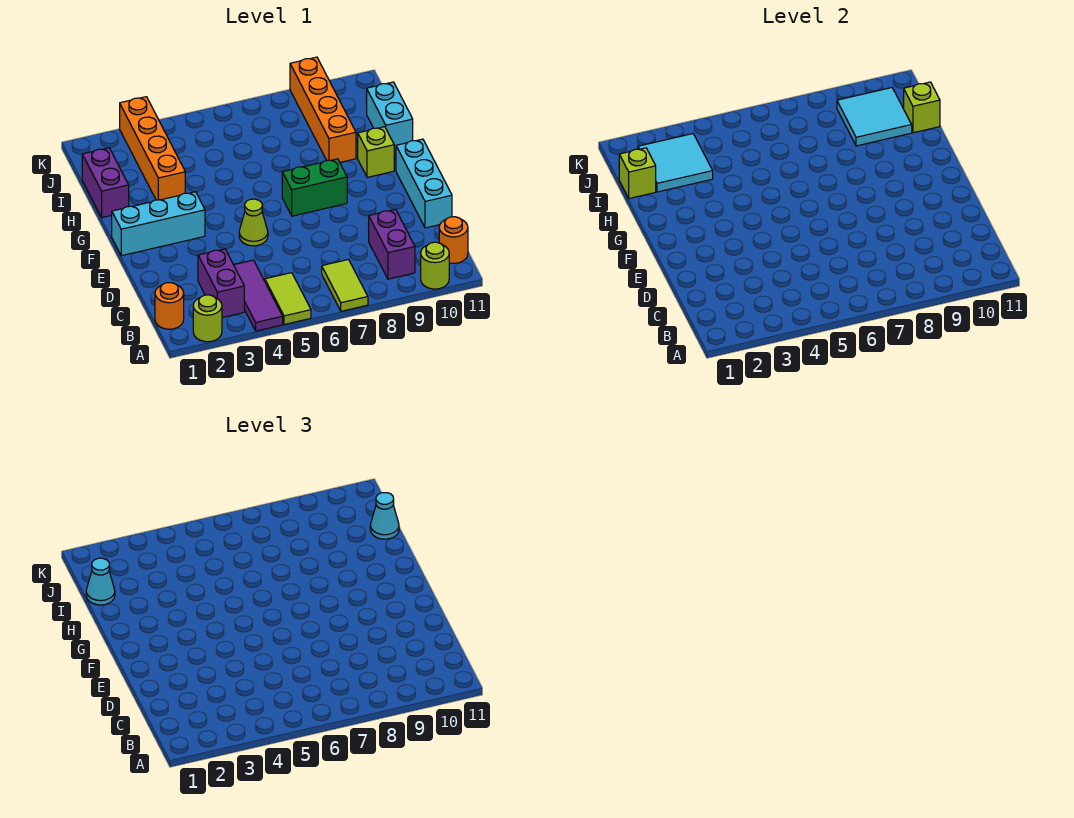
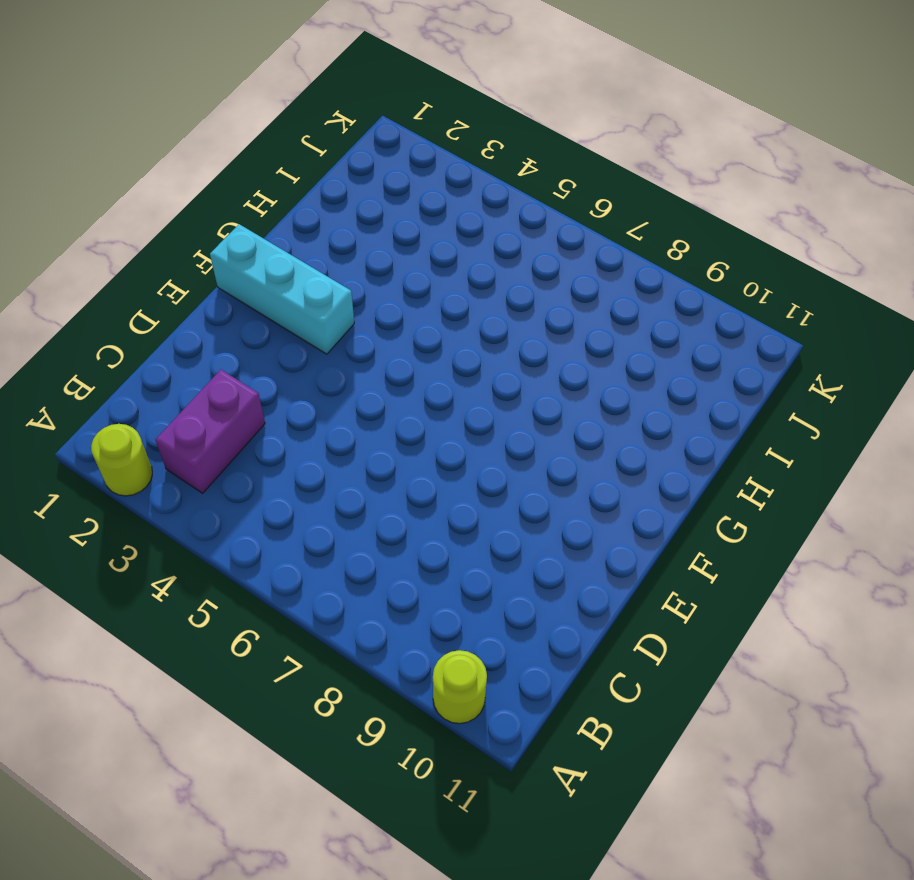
none -> purple tile A4:C4 level 1
none -> lime tile A5:B5 level 1
none -> lime tile A7:B7 level 1

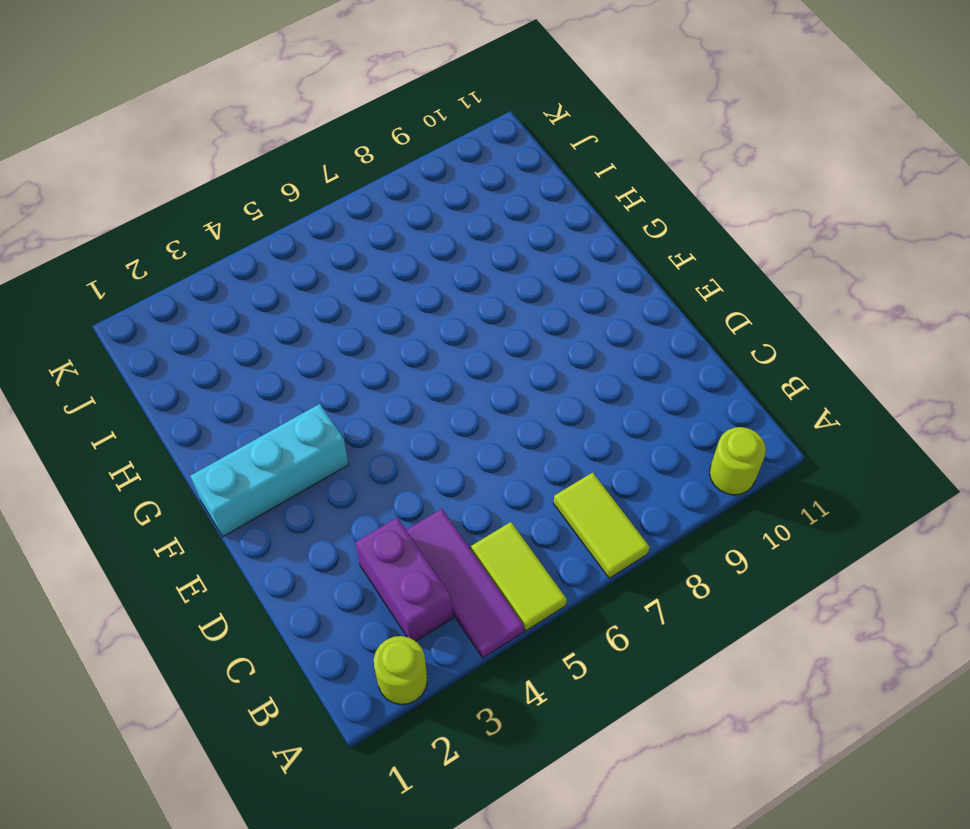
none -> orange round brick B1 level 1
none -> purple brick B9:C9 level 1
none -> orange round brick B11 level 1

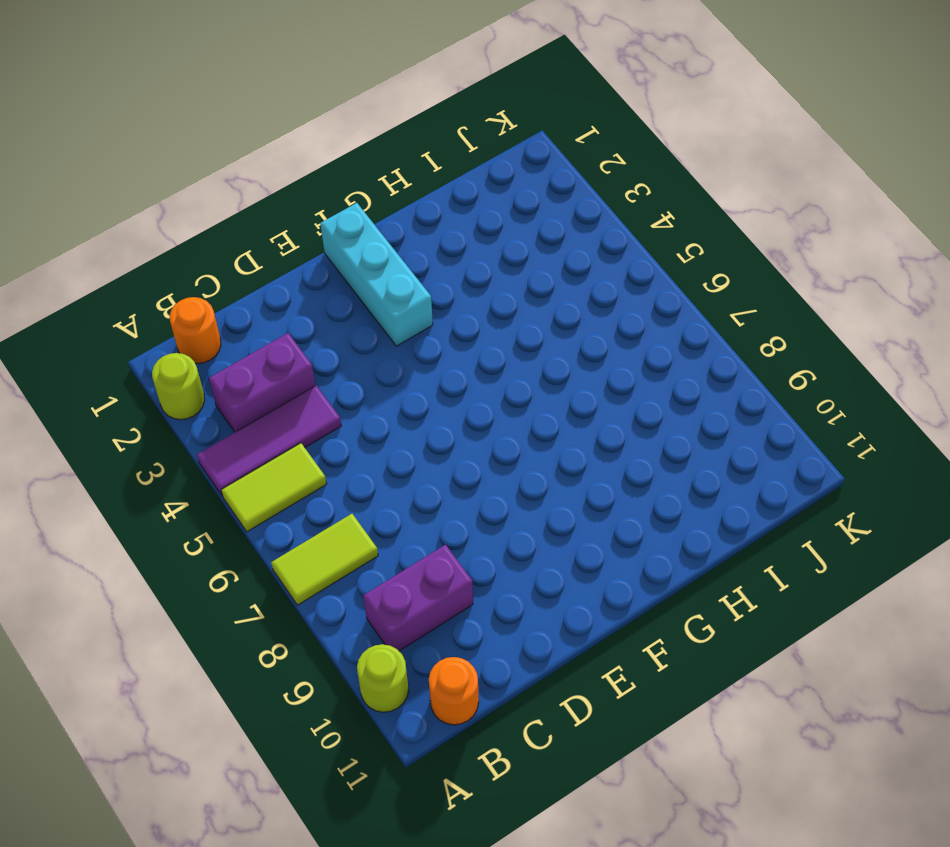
none -> cyan brick D11:F11 level 1
none -> lime cone E5 level 1
none -> green brick F7:F8 level 1

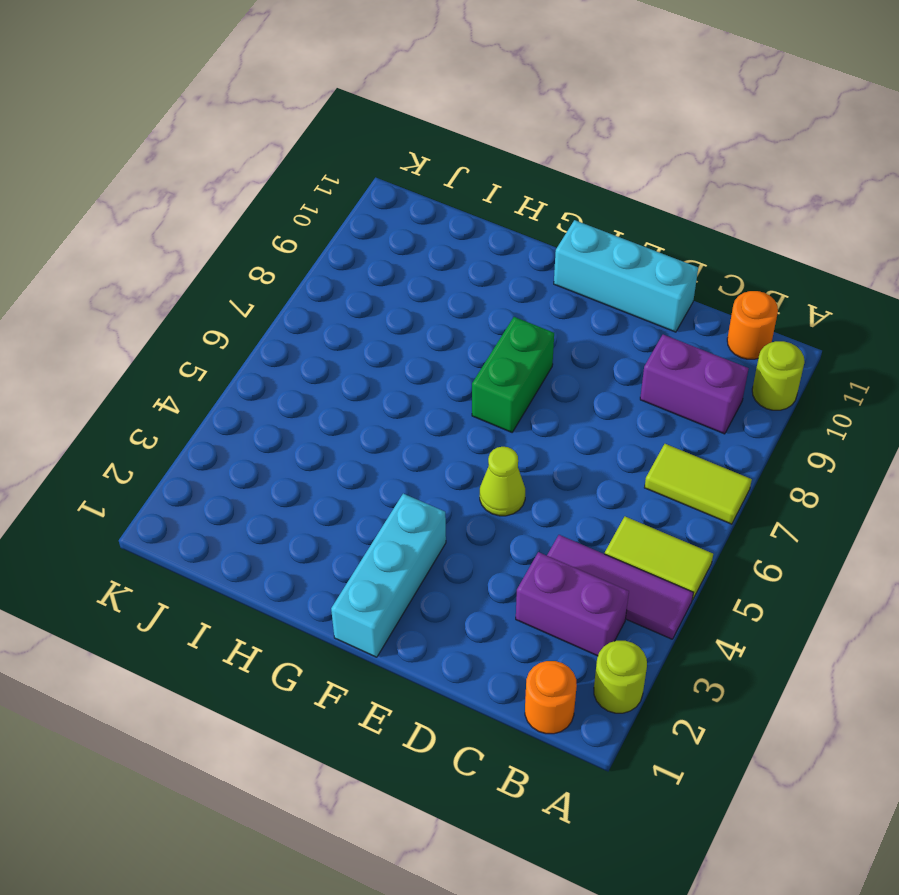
none -> lime brick G10 level 1
none -> purple brick H1:I1 level 1
none -> orange brick H3:K3 level 1

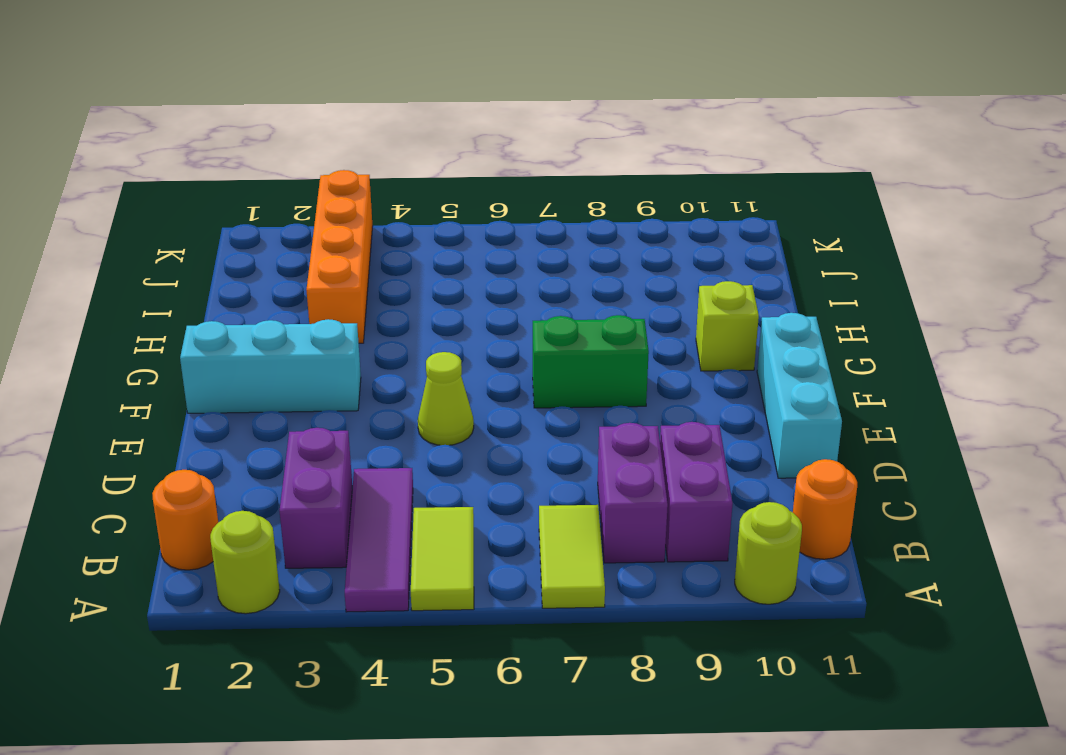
purple brick B8:C8 level 1 -> purple brick H1:I1 level 1
none -> orange brick H9:K9 level 1
none -> cyan brick H11:I11 level 1
none -> lime brick I1 level 2

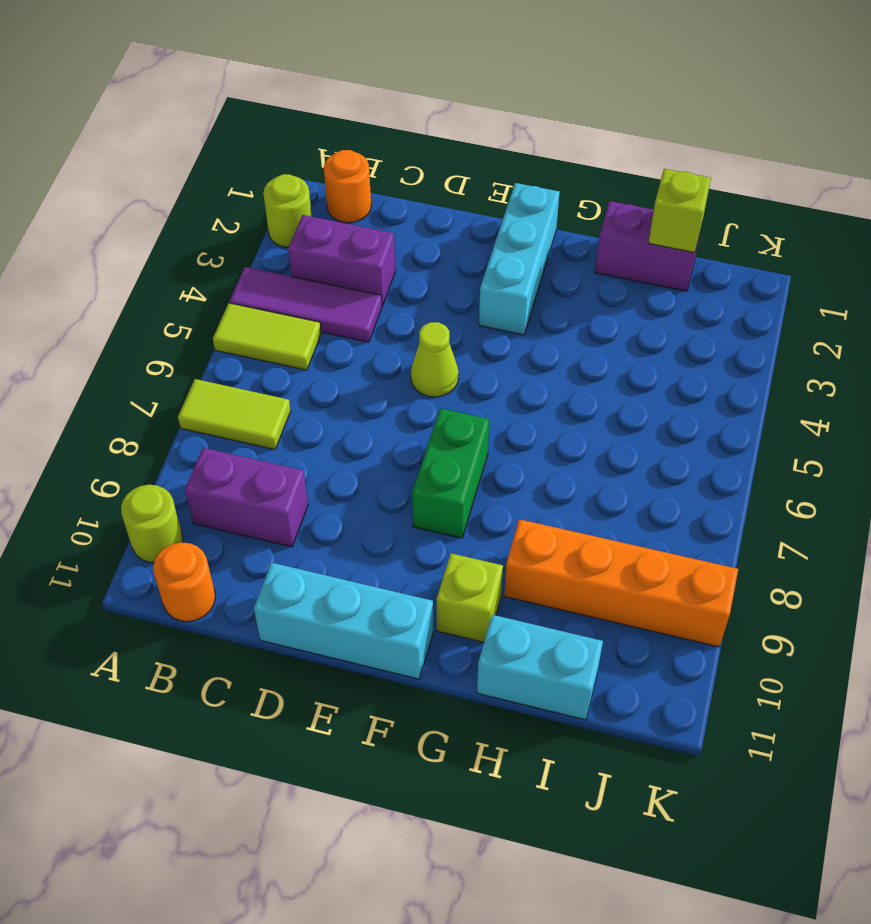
none -> orange brick H3:K3 level 1
none -> cyan tile I2:J3 level 2
none -> cyan tile I9:J10 level 2

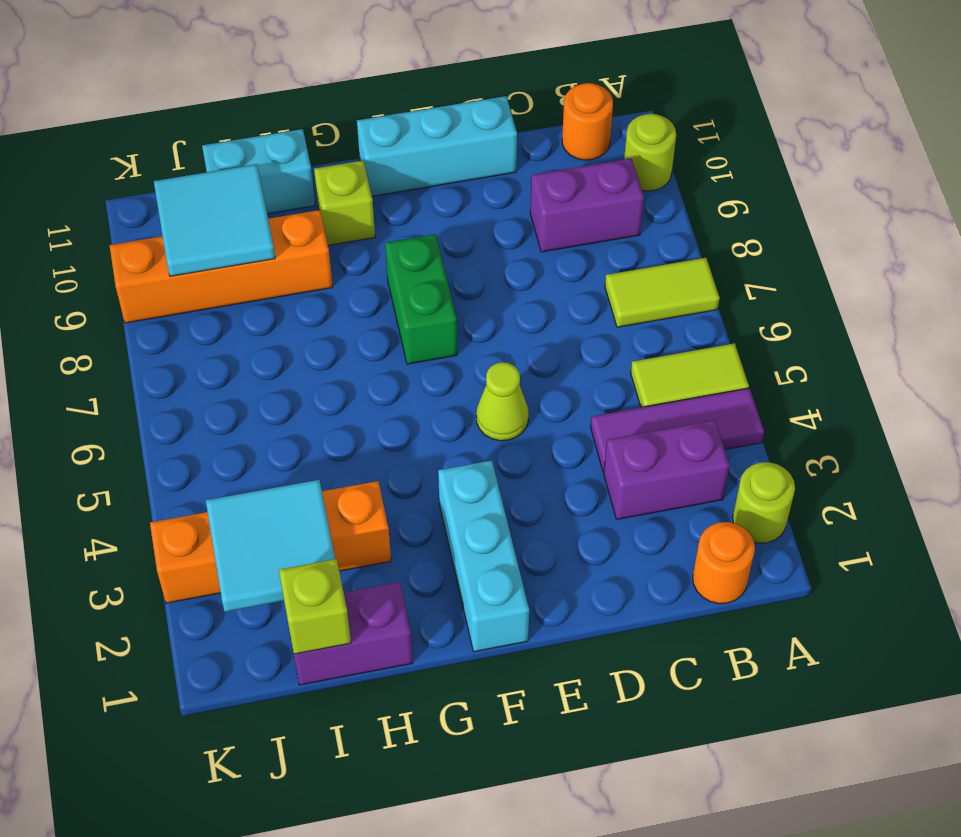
none -> lime brick I11 level 2
none -> cyan cone I1 level 3
none -> cyan cone I11 level 3

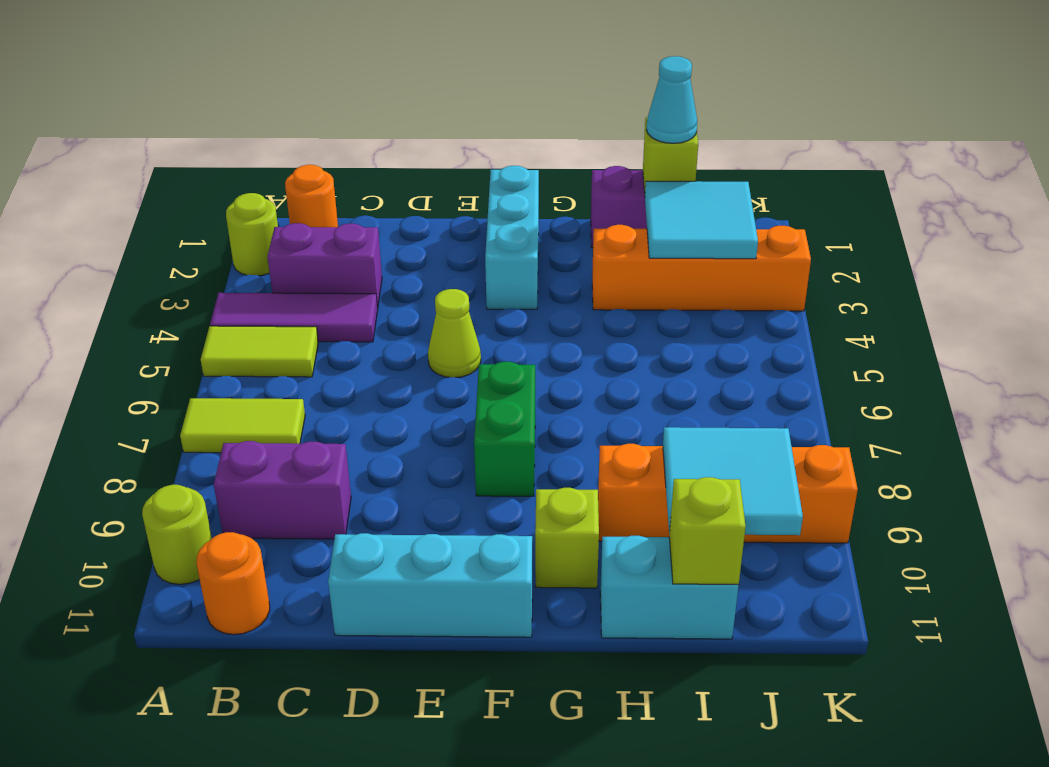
none -> cyan cone I11 level 3

